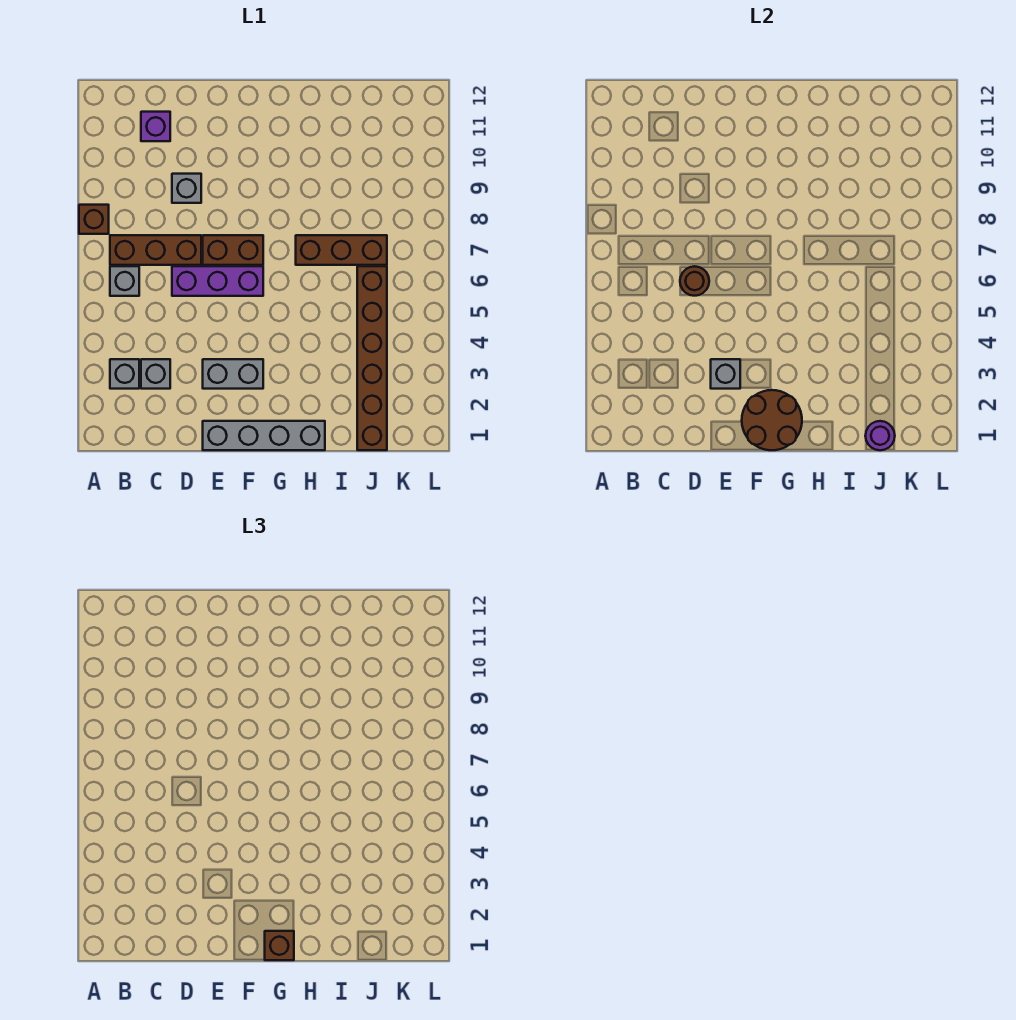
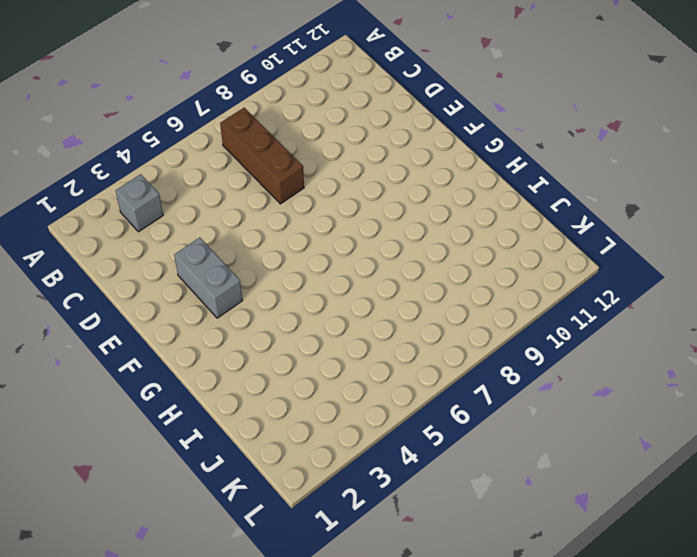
none -> brown brick A8 level 1
none -> grey brick B6 level 1
none -> grey brick C3 level 1

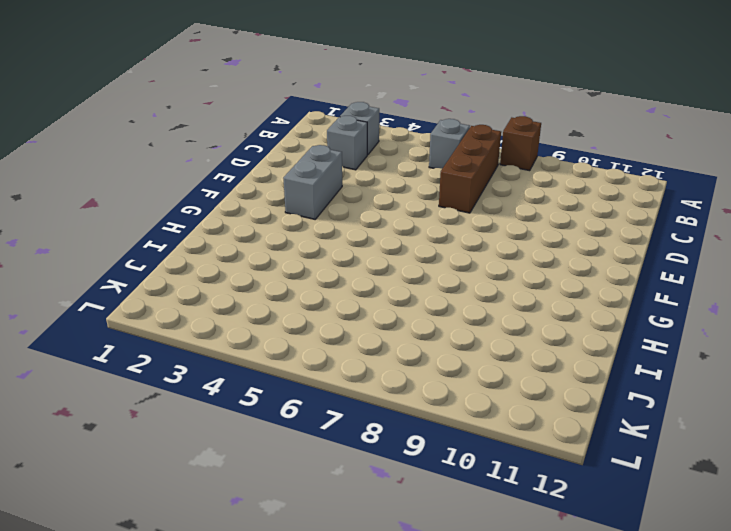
none -> purple brick C11 level 1
none -> purple brick D6:F6 level 1
none -> grey brick D9 level 1

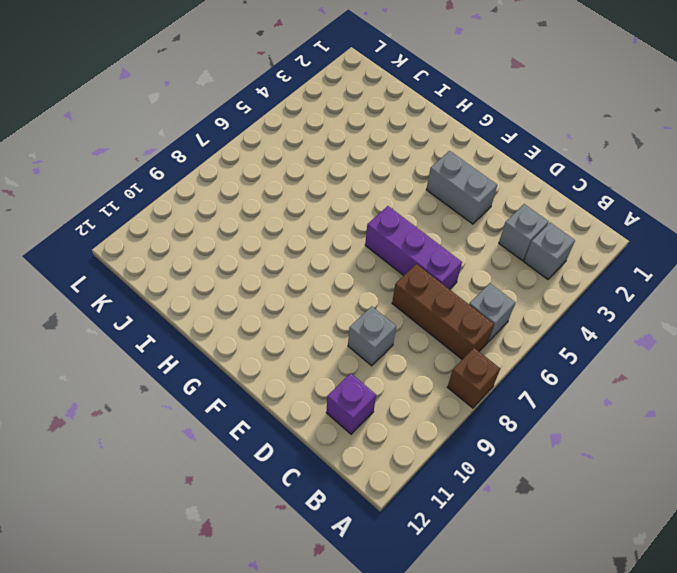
none -> grey brick E1:H1 level 1
none -> brown brick E7:F7 level 1
none -> brown brick H7:J7 level 1

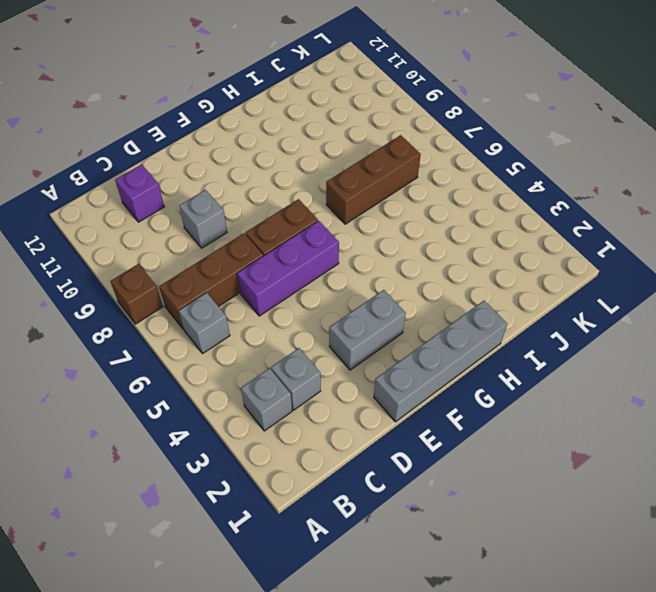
none -> brown brick J1:J6 level 1
none -> brown round brick D6 level 2
none -> grey brick E3 level 2

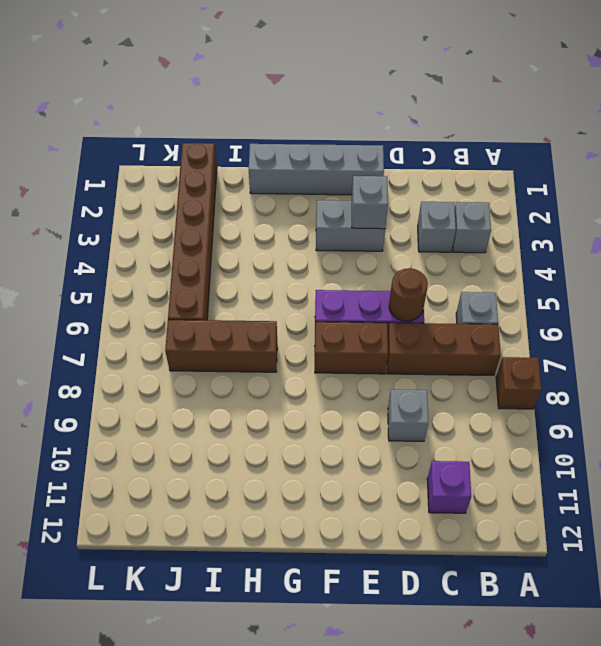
none -> brown round brick F1:G2 level 2
none -> purple round brick J1 level 2
none -> brown brick G1 level 3

